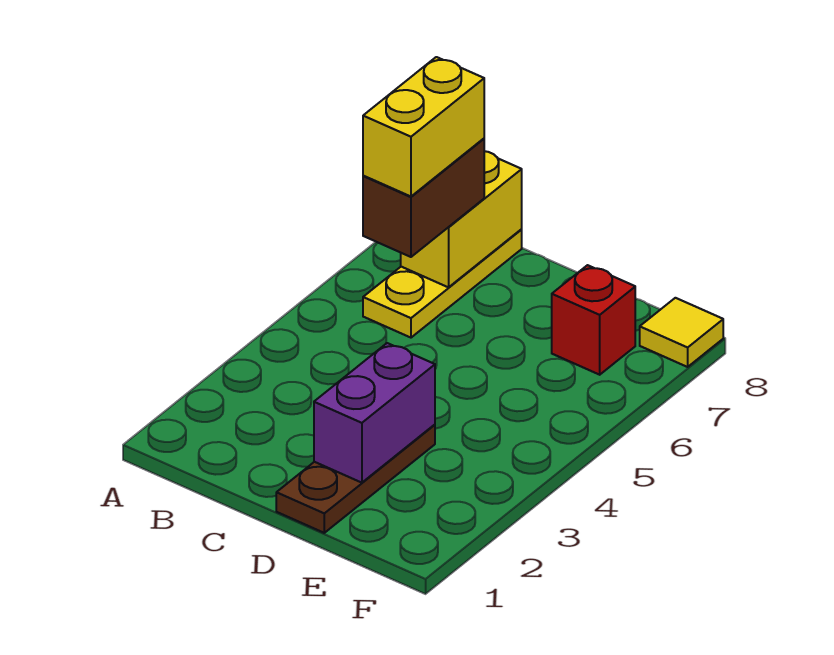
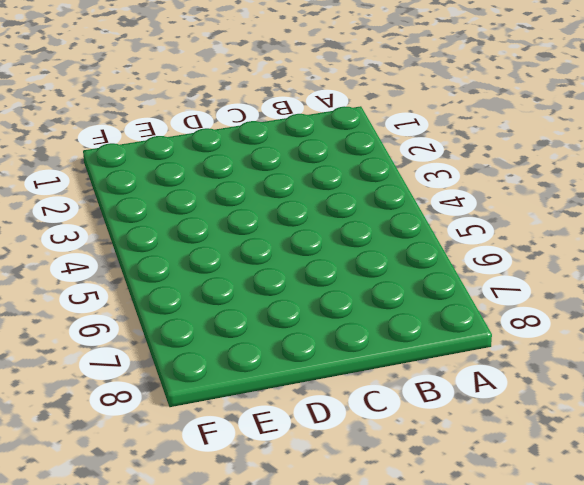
none -> yellow plate B6:B8 level 1
none -> brown plate D1:D3 level 1

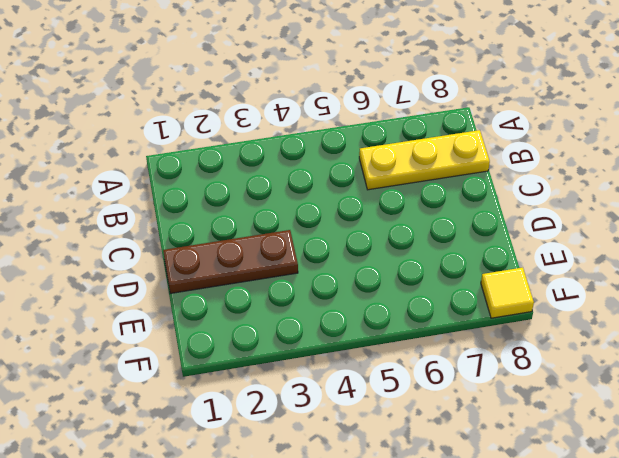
none -> red brick E7 level 1
none -> yellow brick B7:B8 level 2

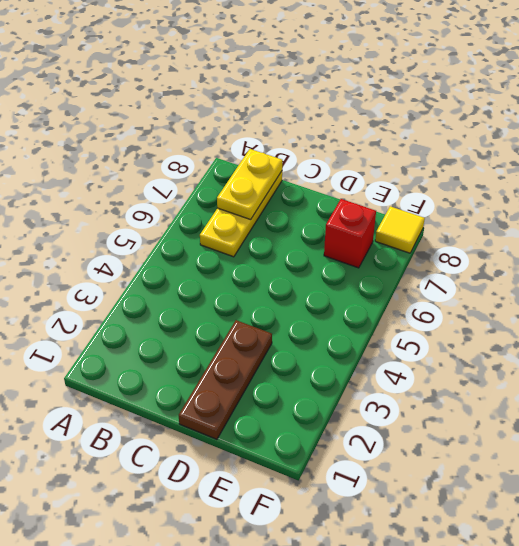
yellow plate B7:B8 level 2 -> yellow brick B7:B8 level 2
none -> purple brick D2:D3 level 2
none -> brown brick B6:B7 level 3

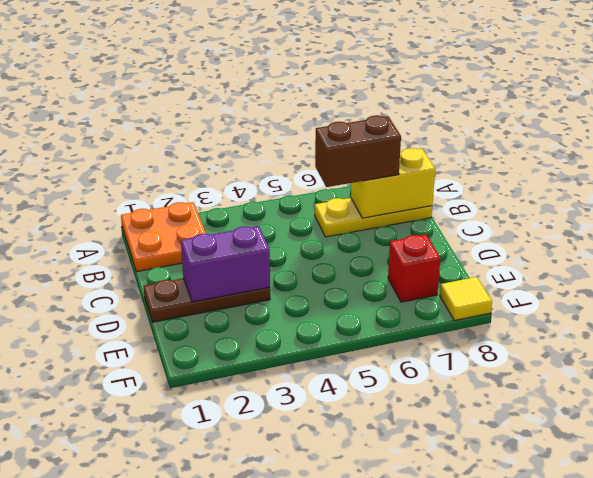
orange plate A1:B2 level 1 -> none
none -> yellow brick B6:B7 level 4

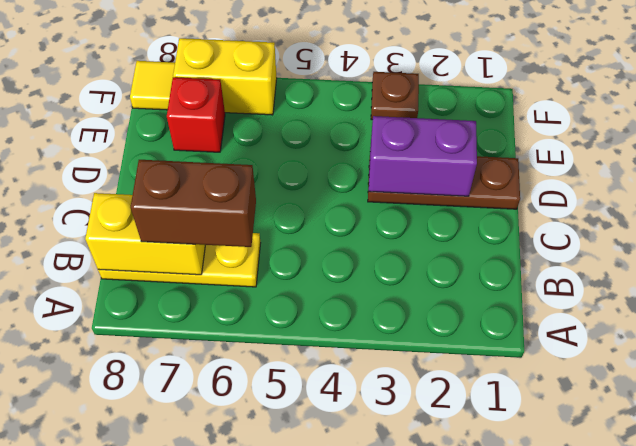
brown plate F3 level 1 -> none
yellow brick F6:F7 level 1 -> yellow brick B6:B7 level 4

